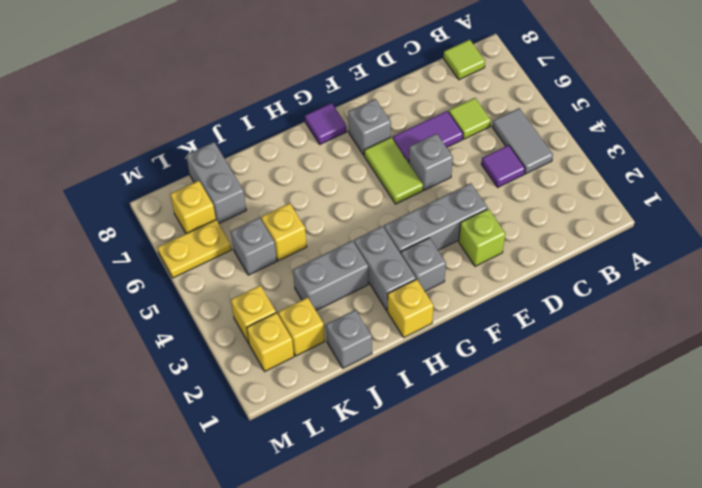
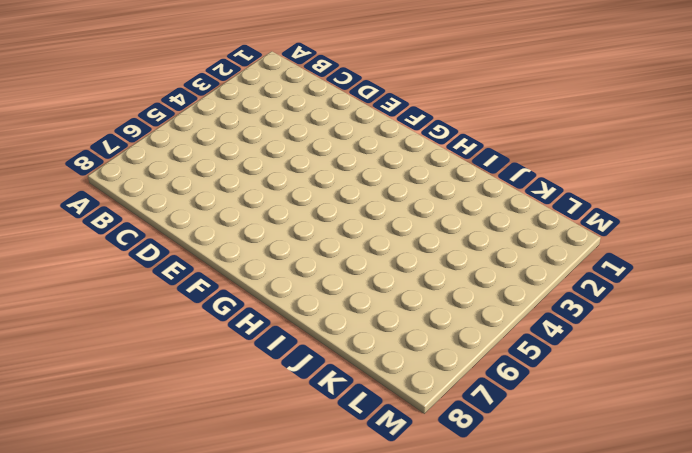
none -> grey tile B4:B5 level 1
none -> lime tile B8 level 1
none -> purple tile C4 level 1

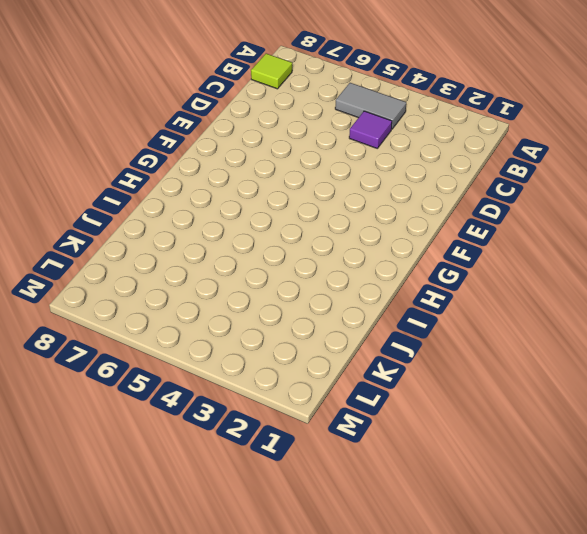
none -> lime tile C6 level 1
none -> purple tile D6:E6 level 1
none -> lime brick E2 level 1

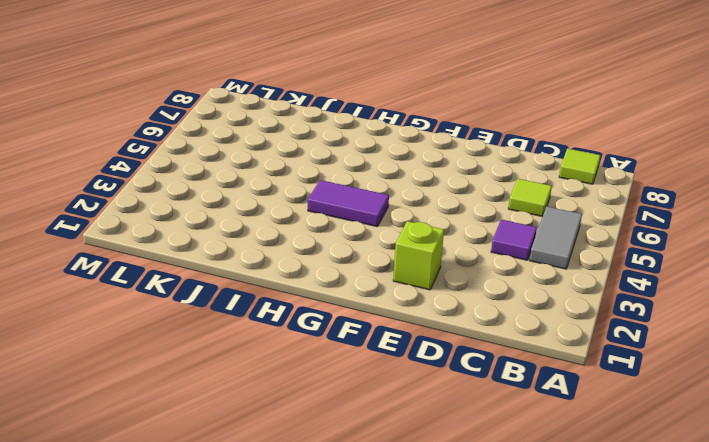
purple tile G4:H4 level 1 -> purple tile D6:E6 level 1
none -> grey brick E3:G3 level 1
none -> grey brick E5 level 1
none -> lime tile F5:F6 level 1

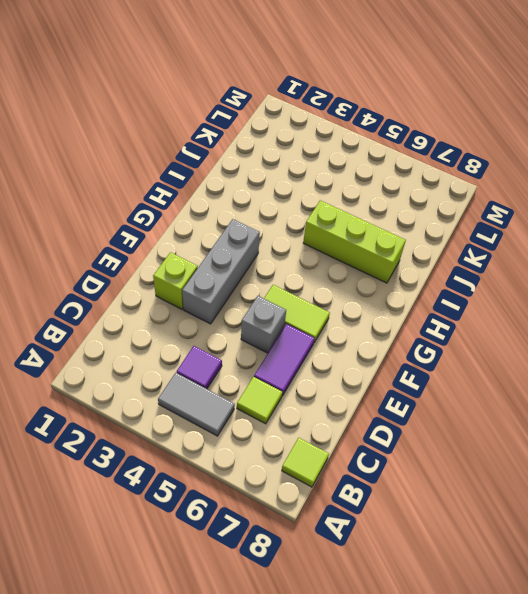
lime brick I5:I7 level 1 -> none
none -> grey brick F7 level 1
none -> grey brick G2 level 1
none -> purple tile G8 level 1

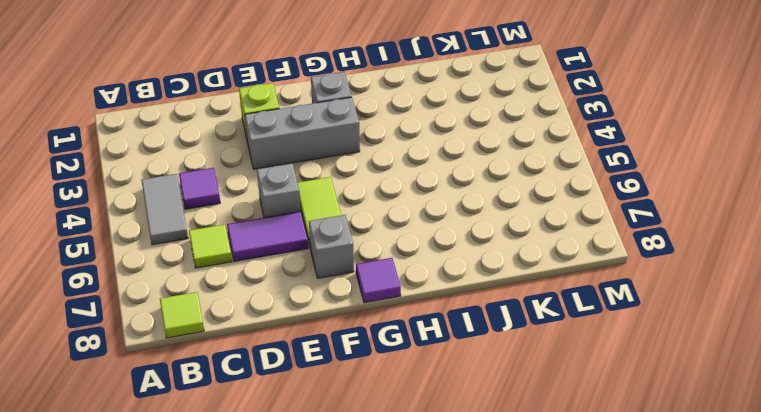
none -> yellow brick H1 level 1
none -> grey brick H2:H3 level 1
none -> grey brick I3:J3 level 1

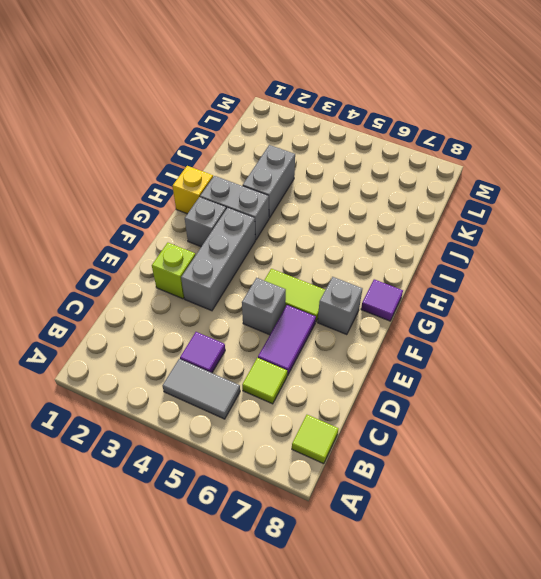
none -> grey brick J1 level 1
none -> yellow brick J5 level 1
none -> yellow brick K2 level 1

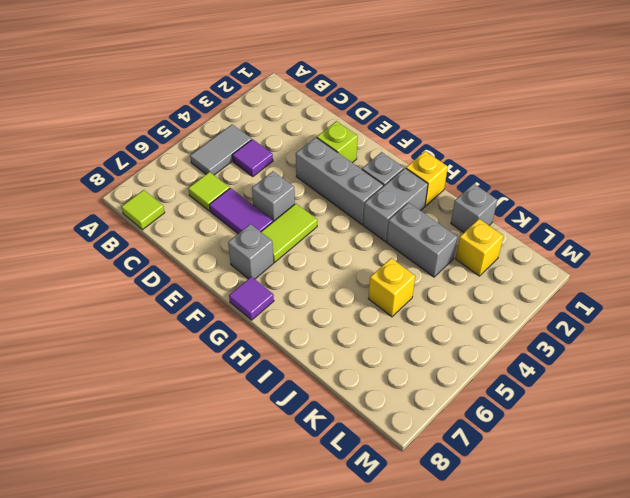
none -> grey brick K5 level 1
none -> grey brick K7:K8 level 1
none -> yellow brick L2 level 1

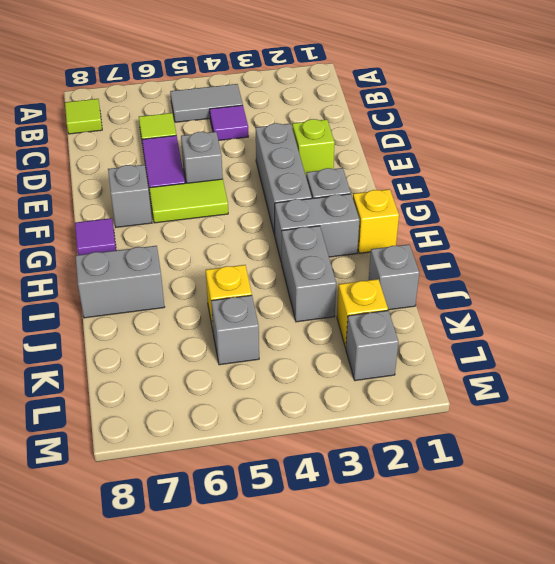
grey brick I7:I8 level 1 -> grey brick K7:K8 level 1
grey brick L2 level 1 -> yellow brick L2 level 1
none -> yellow brick L3 level 1
none -> yellow plate L6:M6 level 1
none -> yellow brick L7 level 1

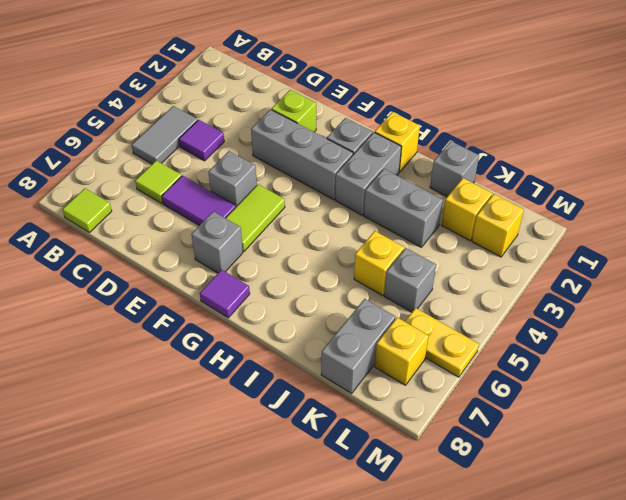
none -> yellow brick L3 level 1

